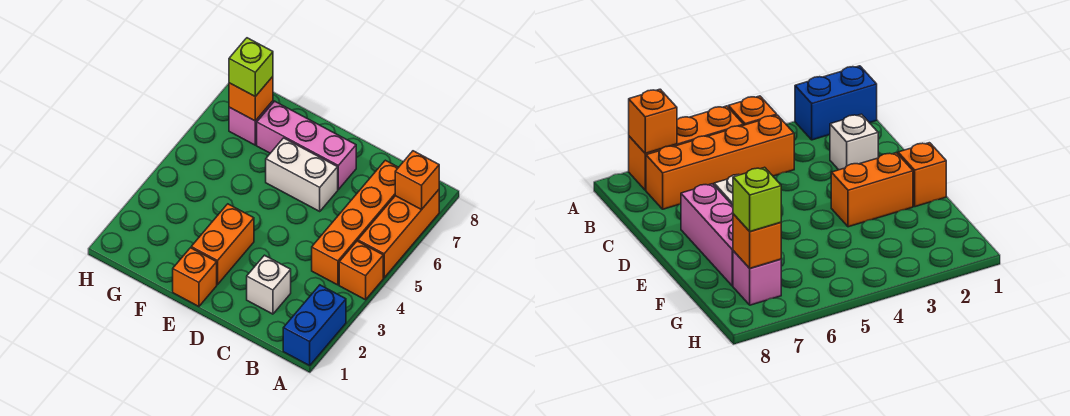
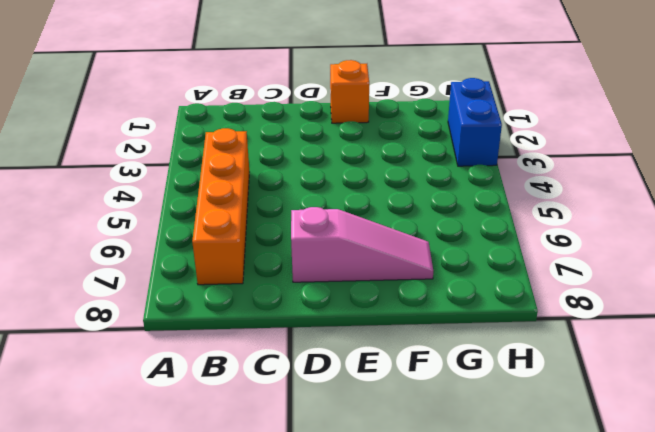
pink slope D7:F7 level 1 top D -> pink brick D7:F7 level 1
blue brick H2:H3 level 1 -> blue brick A1:A2 level 1
none -> orange brick A4 level 1
none -> orange brick A5:A7 level 1
none -> white brick C2 level 1

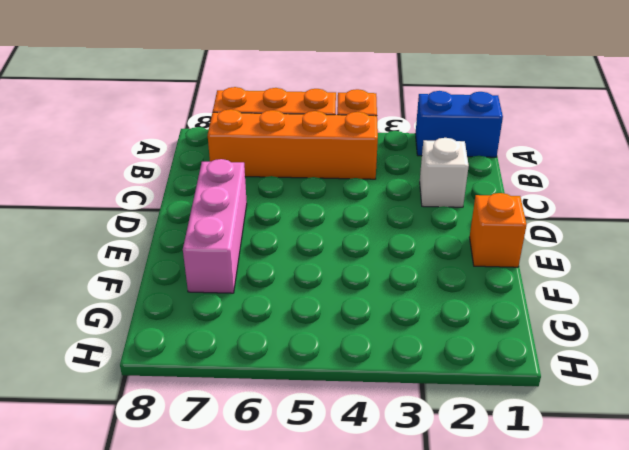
none -> white brick D6:E6 level 1
none -> orange brick E2:E3 level 1
none -> pink brick G7 level 1

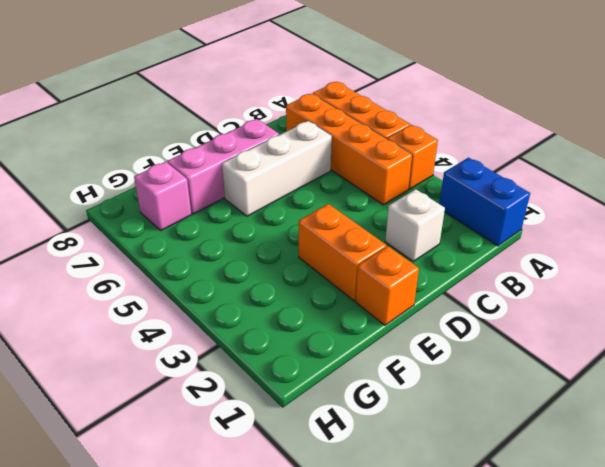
white brick C6:E6 level 1 -> white brick D6:E6 level 1
none -> orange brick A7 level 2
none -> orange brick G7 level 2
none -> lime brick G7 level 3

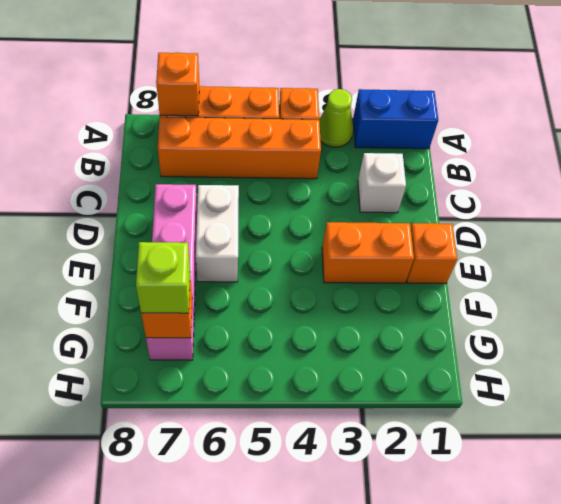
lime cone A3 level 1 -> none

